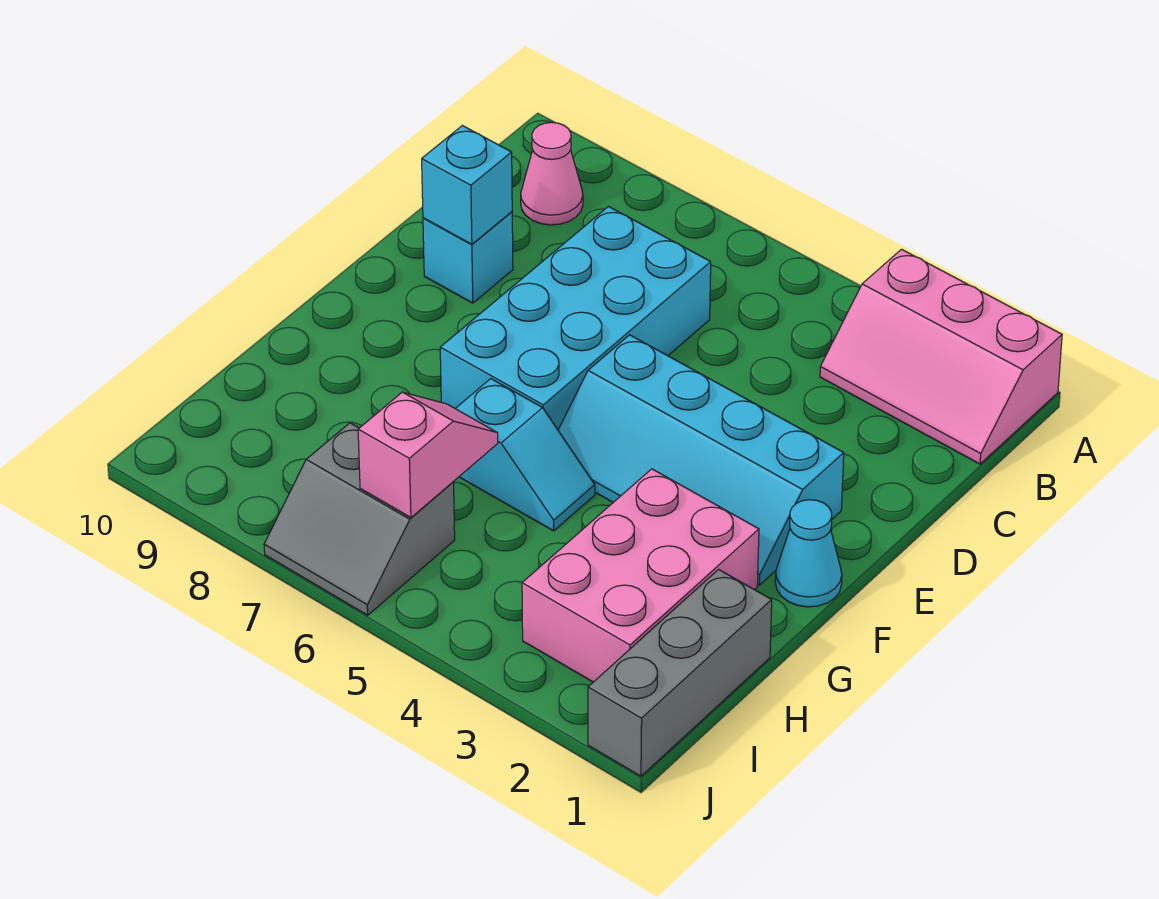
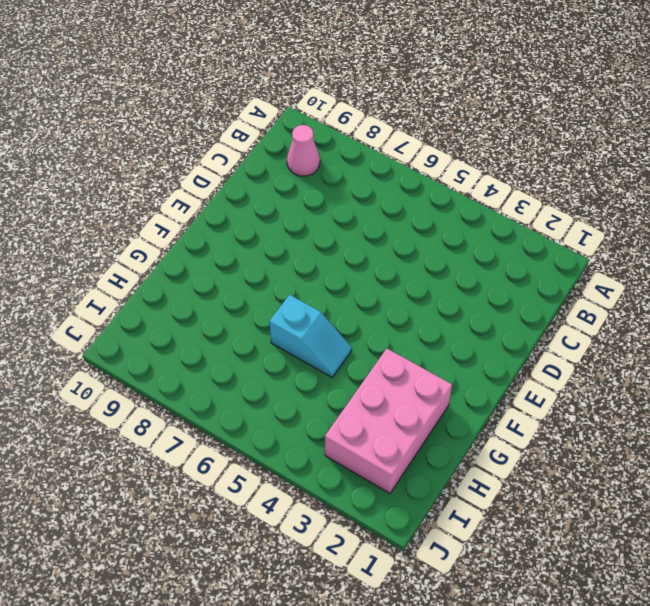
none -> pink slope A1:B3 level 1 top A
none -> cyan brick C6:F7 level 1
none -> cyan brick D9 level 1

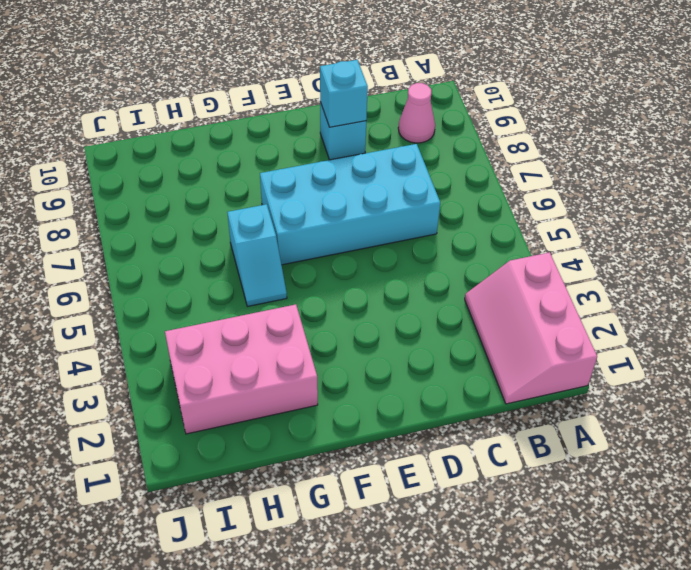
none -> cyan slope E2:F5 level 1 top E
none -> cyan cone F1 level 1
none -> grey brick H1:J1 level 1

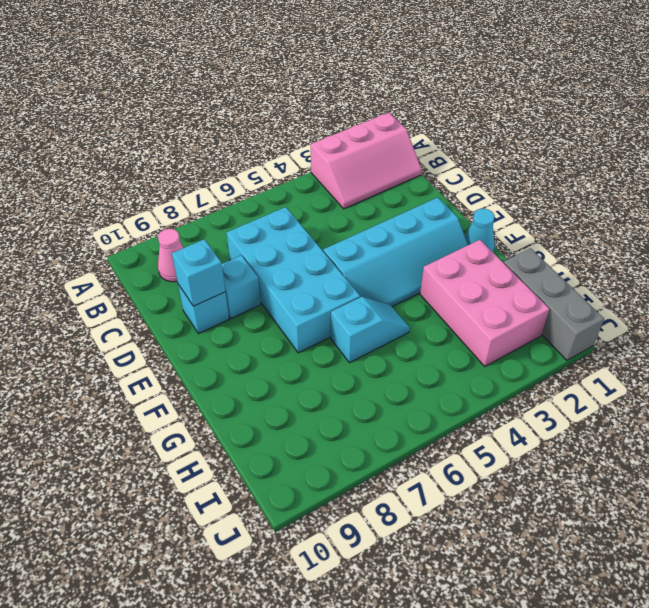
cyan brick D8 level 1 -> none
none -> grey slope I6:J7 level 1 top I
none -> pink slope H6:I6 level 2 top I

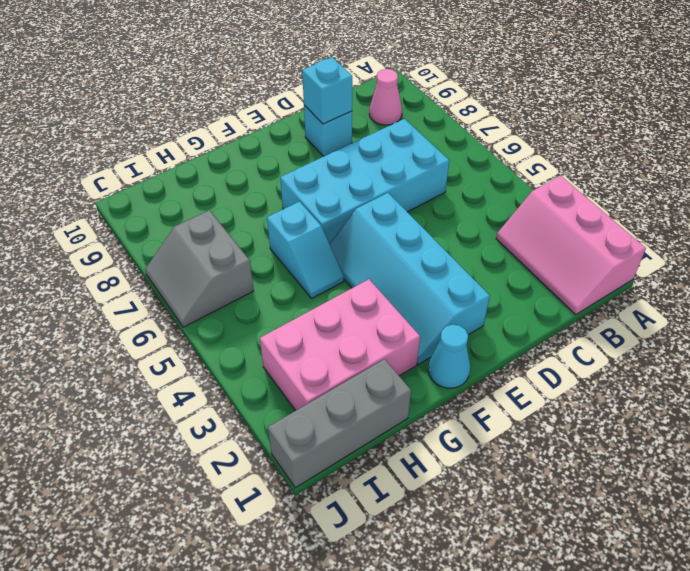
none -> pink slope H6:I6 level 2 top I

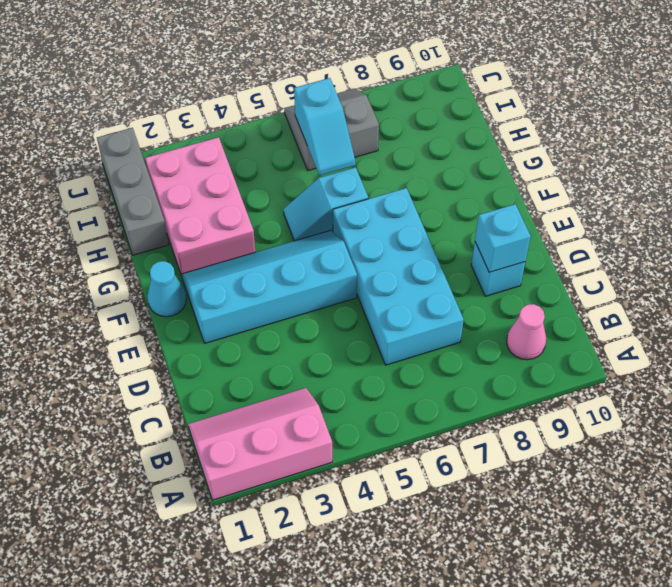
cyan slope H6:I6 level 2 top I -> pink slope H6:I6 level 2 top I

